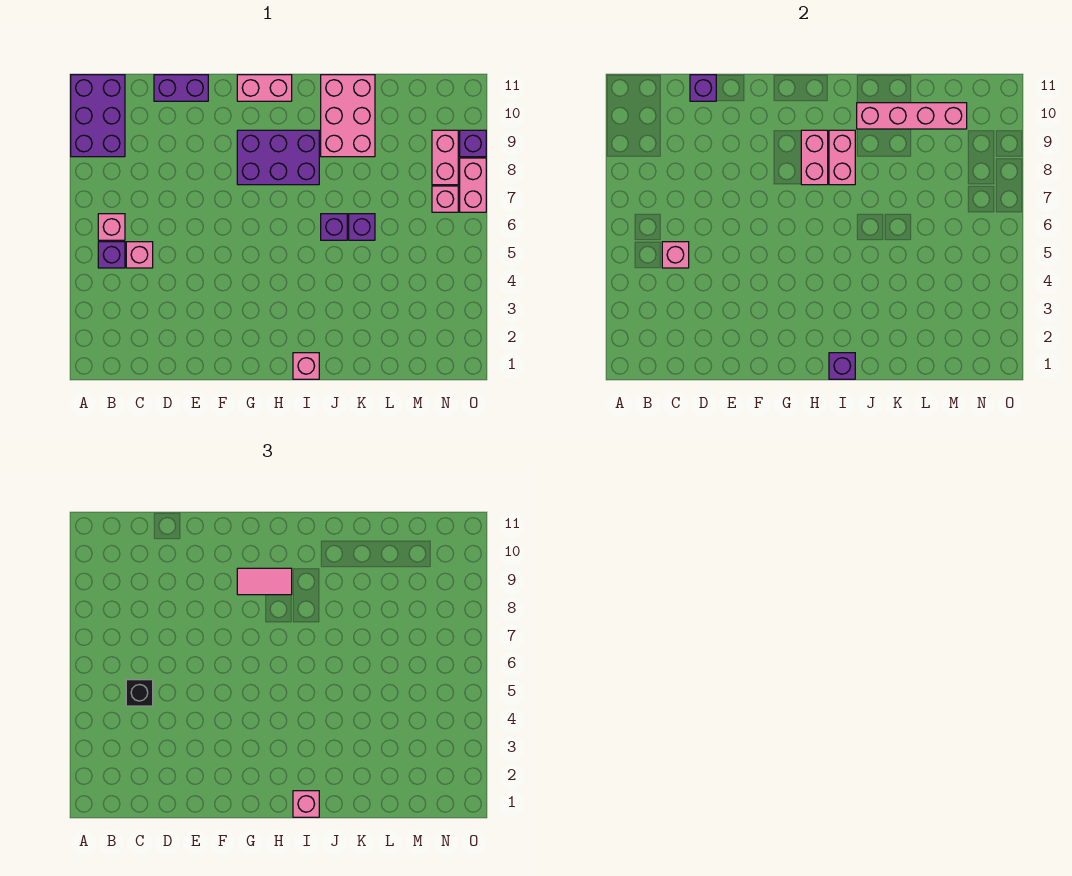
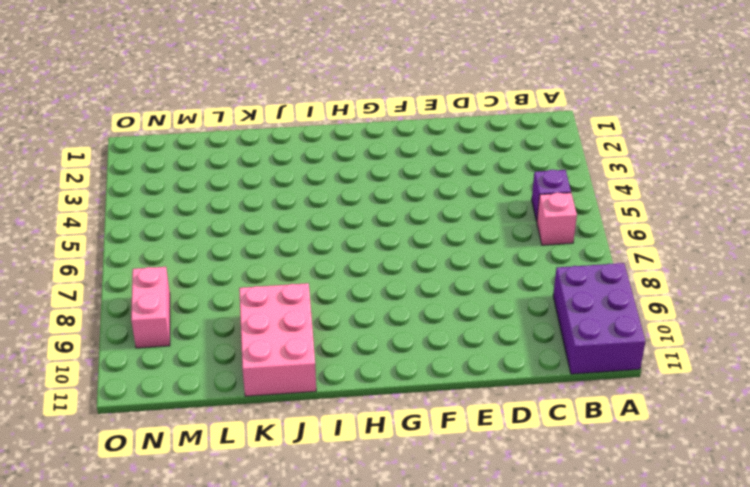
none -> pink brick C5 level 1
none -> purple brick D11:E11 level 1
none -> purple brick G8:I9 level 1

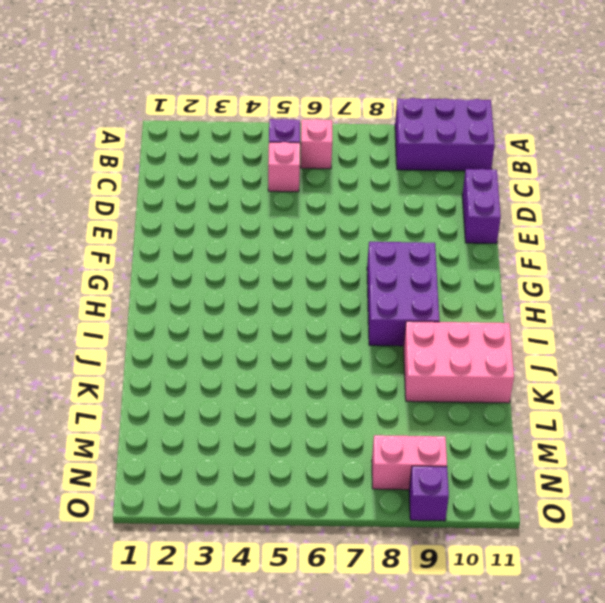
none -> pink brick G11:H11 level 1
none -> pink brick I1 level 1
none -> purple brick J6 level 1

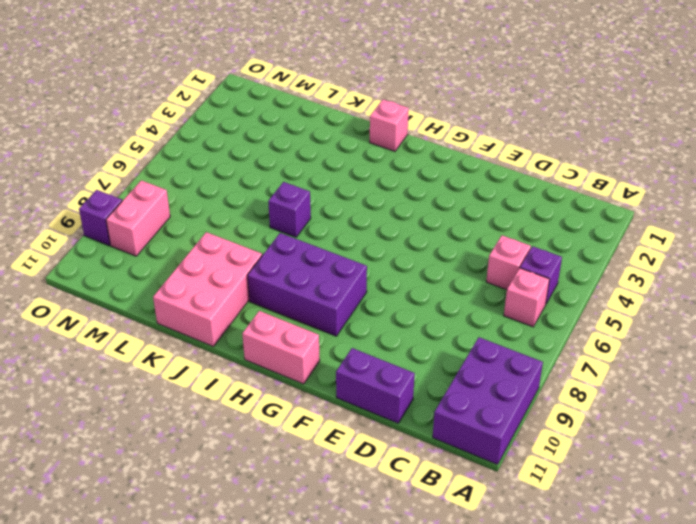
none -> purple brick K6 level 1
none -> pink brick N7 level 1
none -> pink brick O7:O8 level 1

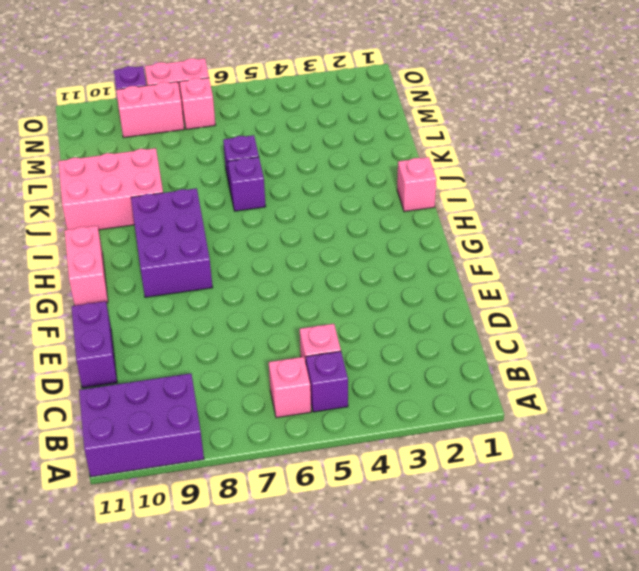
none -> pink brick C5 level 2
none -> purple brick D11 level 2
none -> pink brick H8:H9 level 2

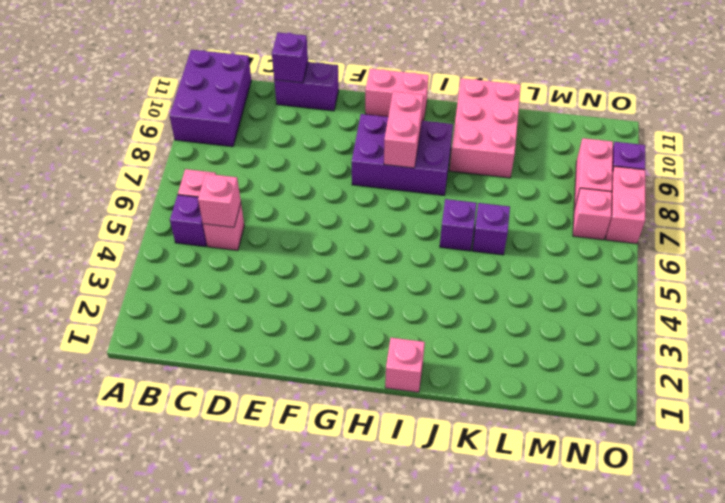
none -> purple brick I1 level 2
none -> pink brick I8:I9 level 2
none -> pink brick J10:M10 level 2

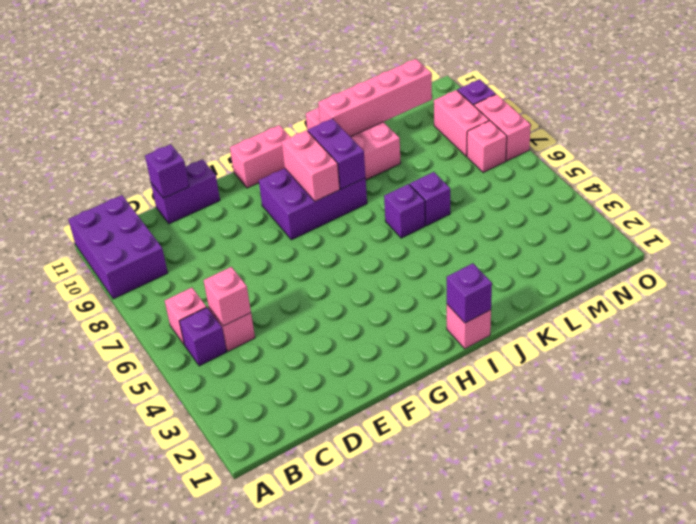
purple brick I8:I9 level 2 -> pink brick I8:I9 level 2
none -> black brick C5 level 3
none -> pink tile G9:H9 level 3
none -> pink brick I1 level 3

